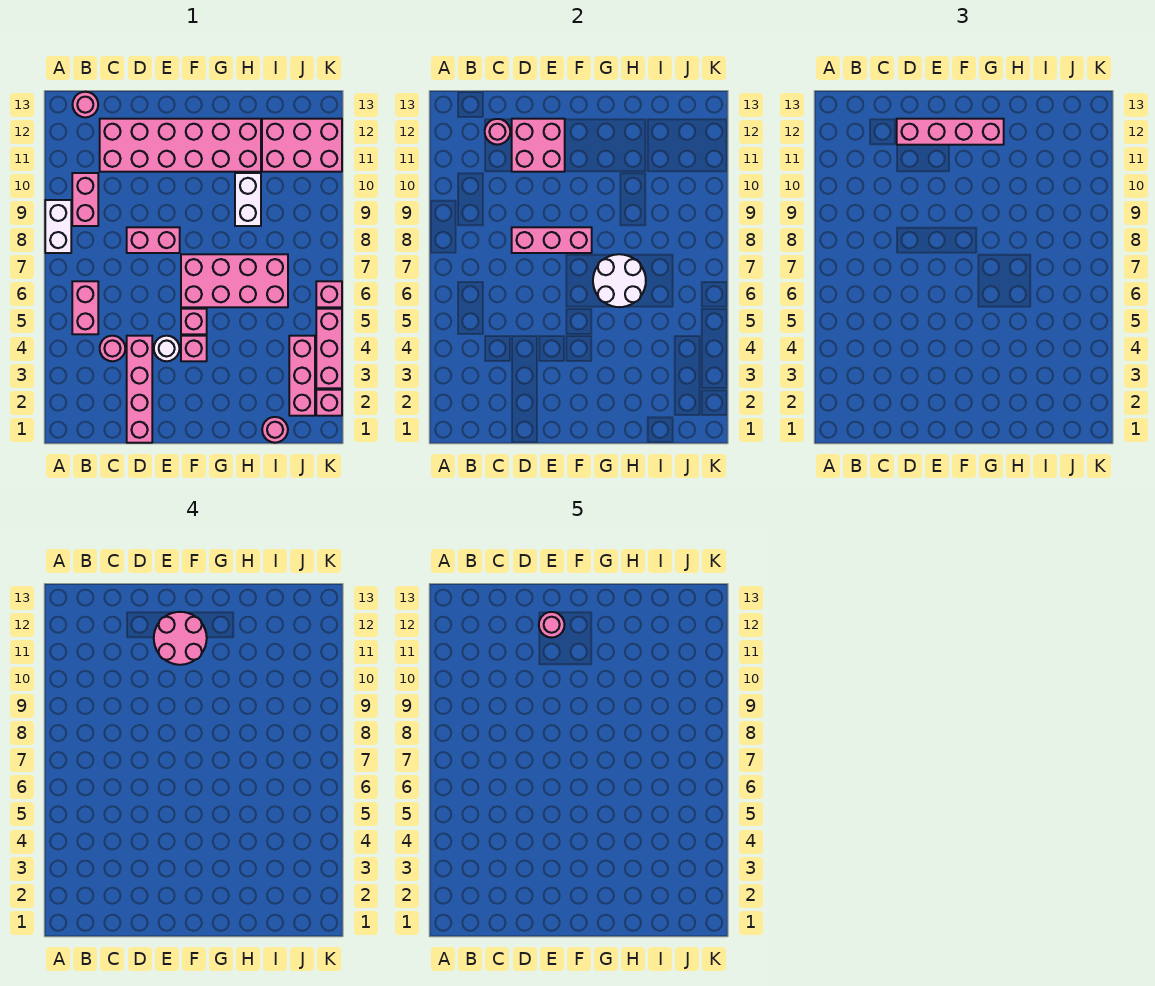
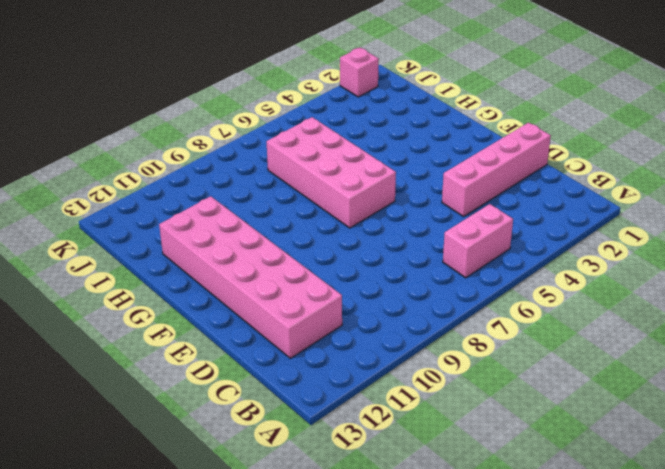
none -> white brick A8:A9 level 1
none -> pink brick B9:B10 level 1
none -> pink round brick B13 level 1

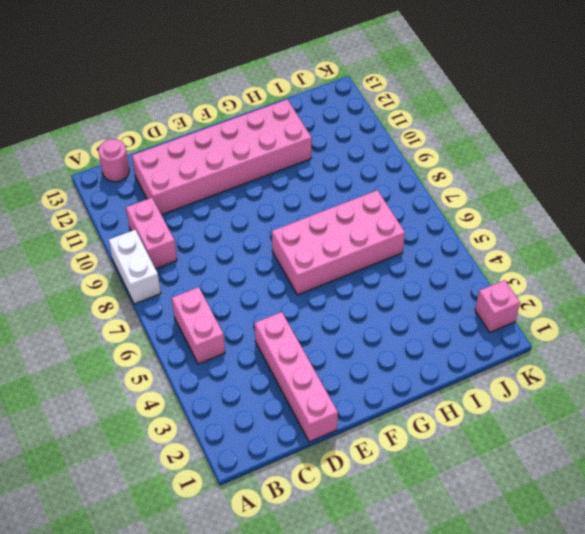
none -> pink round brick C4 level 1
none -> pink brick D8:E8 level 1
none -> white round brick E4 level 1

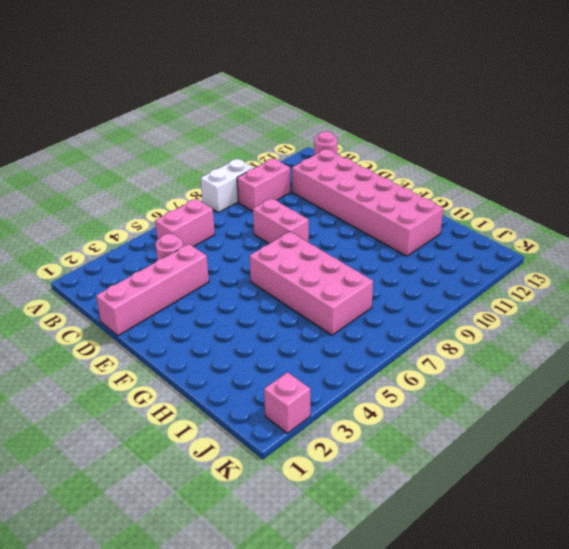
none -> white round brick E4 level 1
none -> pink brick F4 level 1
none -> pink brick F5 level 1

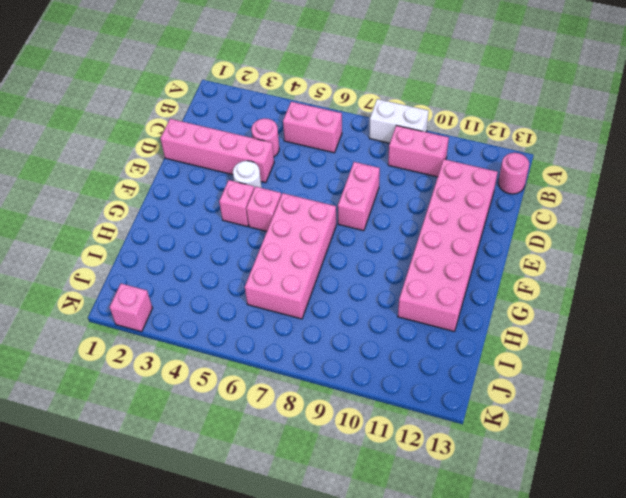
none -> white brick H9:H10 level 1
none -> pink round brick I1 level 1
none -> pink brick I11:K12 level 1

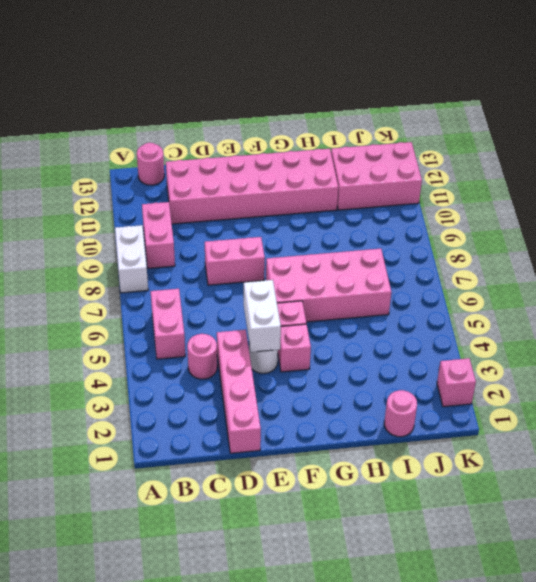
white brick E4:E5 level 2 -> white brick H9:H10 level 1
none -> pink brick J2:J4 level 1
none -> pink brick K3:K5 level 1
none -> pink brick K6 level 1

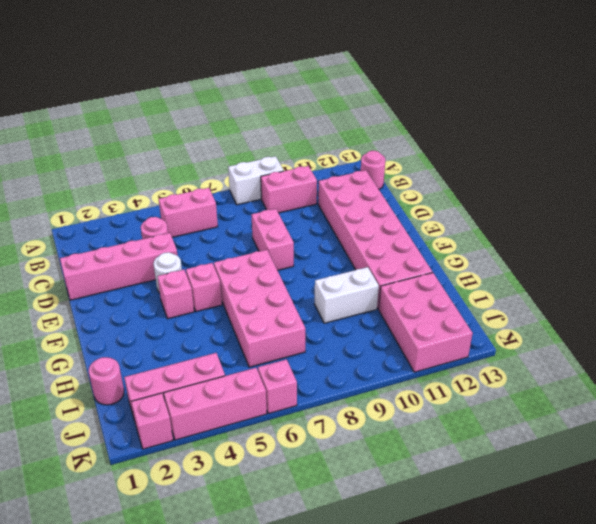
none -> pink round brick C12 level 2
none -> pink brick D8:F8 level 2
none -> pink brick D11:E12 level 2

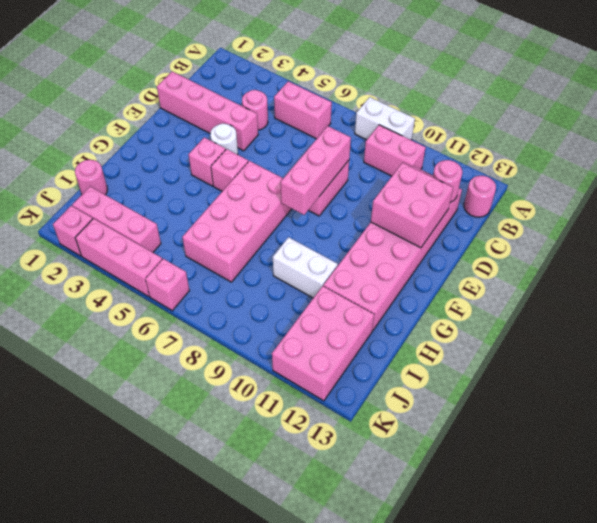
none -> white round brick G6:H7 level 2
none -> pink brick D12:G12 level 3
none -> pink round brick E11:F12 level 4

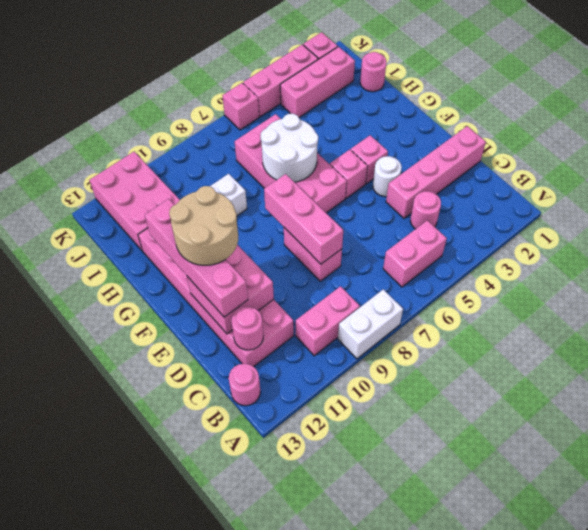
tan round brick E11:F12 level 4 -> pink round brick E11:F12 level 4
none -> pink round brick E12 level 5

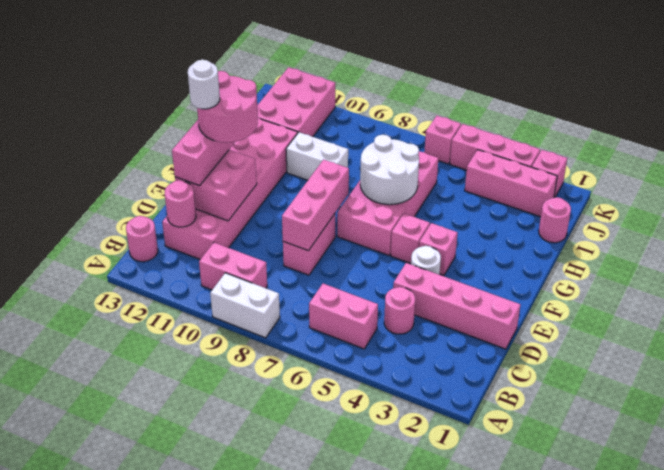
white round brick E12 level 5 -> pink round brick E12 level 5

